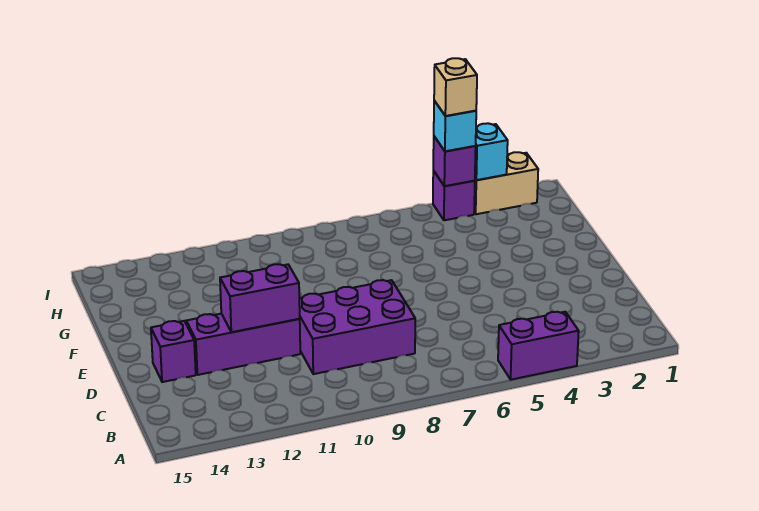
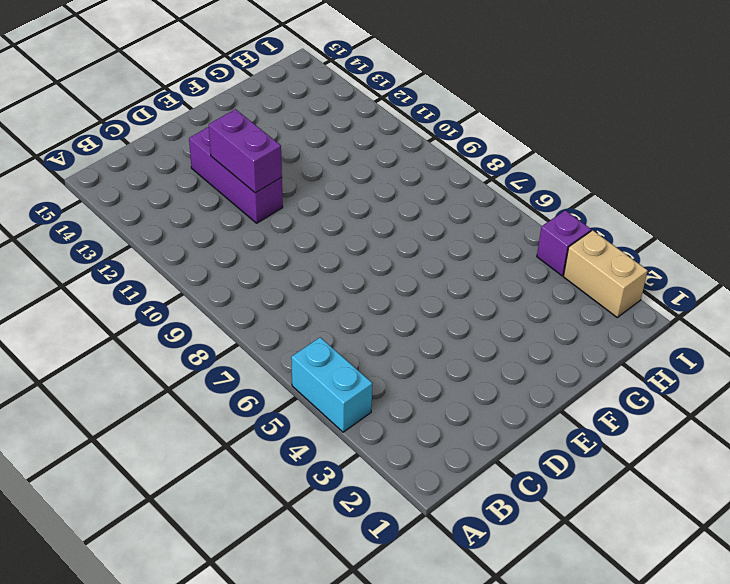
cyan brick A4:A5 level 1 -> purple brick A4:A5 level 1
none -> purple brick C8:D10 level 1
none -> purple brick D14 level 1

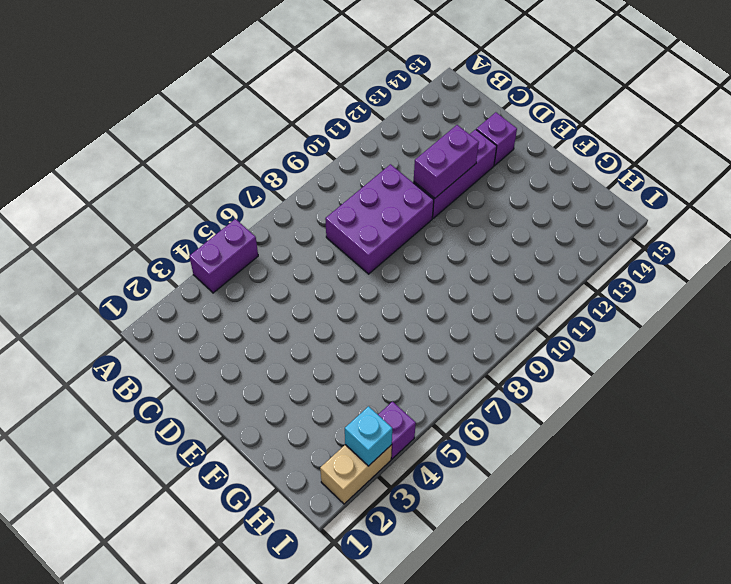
none -> purple brick I4 level 2
none -> cyan brick I4 level 3

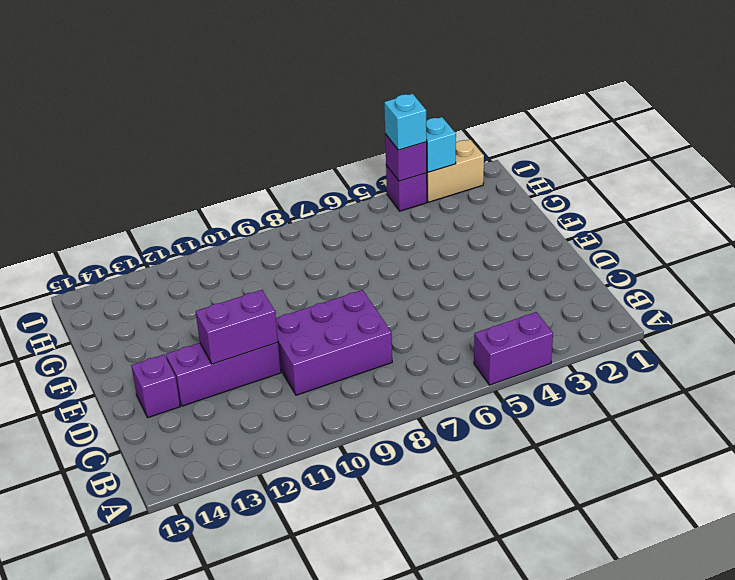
none -> tan brick I4 level 4

